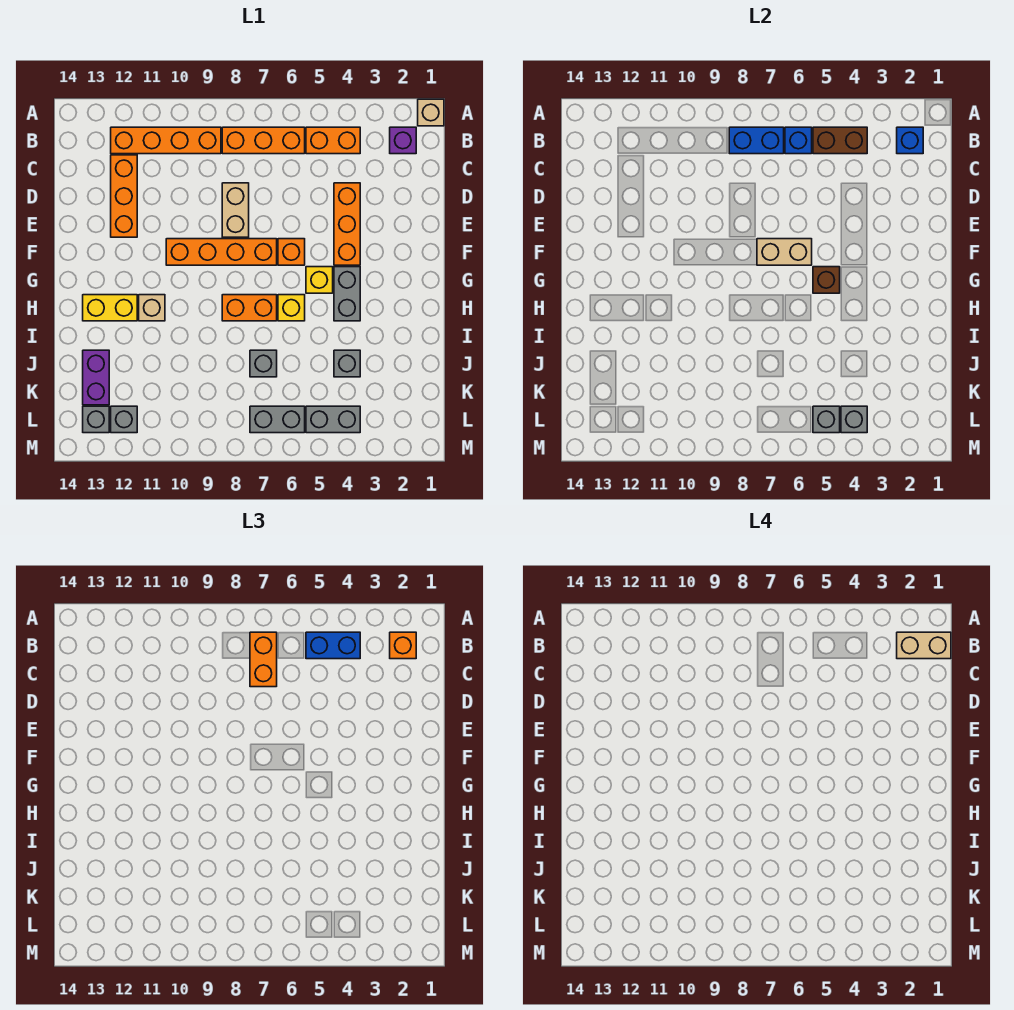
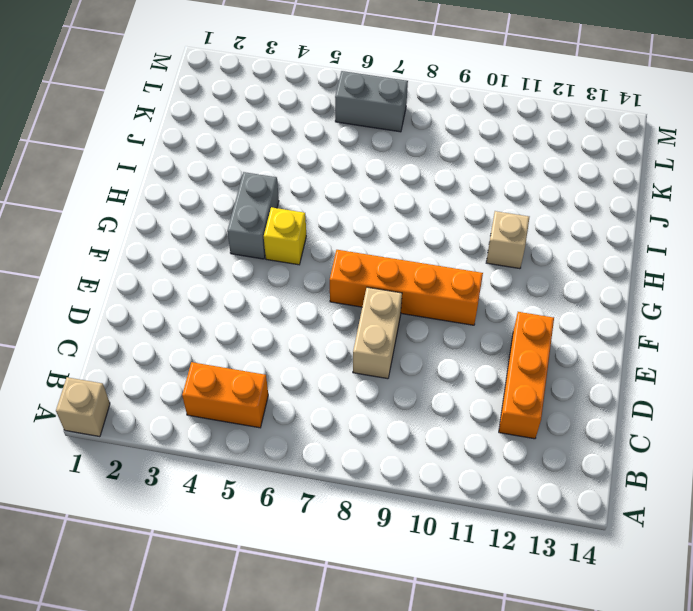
none -> purple brick B2 level 1
none -> orange brick B6:B8 level 1
none -> orange brick B9:B12 level 1
none -> orange brick D4:F4 level 1

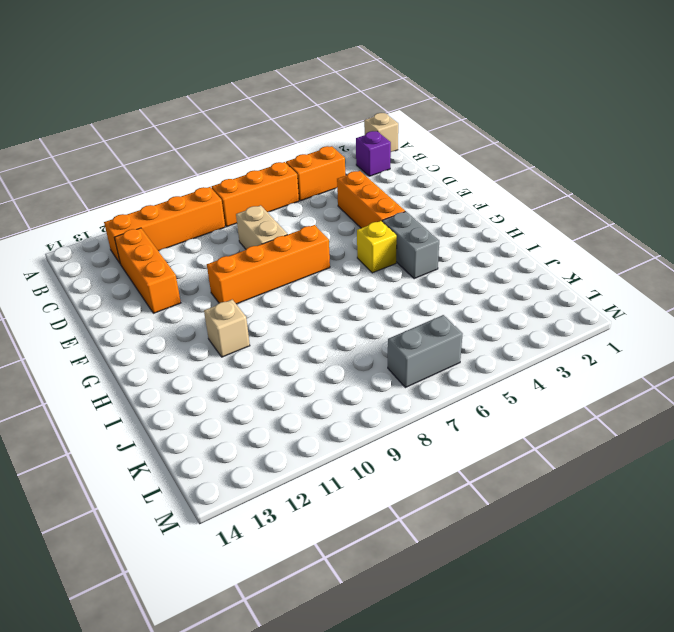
none -> orange brick F6 level 1
none -> yellow brick H6 level 1
none -> orange brick H7:H8 level 1
none -> yellow brick H12:H13 level 1

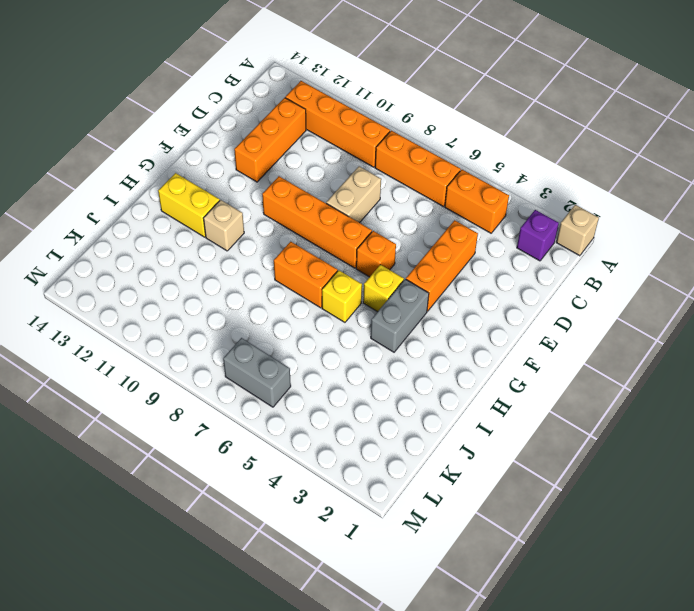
none -> grey brick J4 level 1
none -> grey brick J7 level 1
none -> purple brick J13:K13 level 1
none -> grey brick L4:L5 level 1

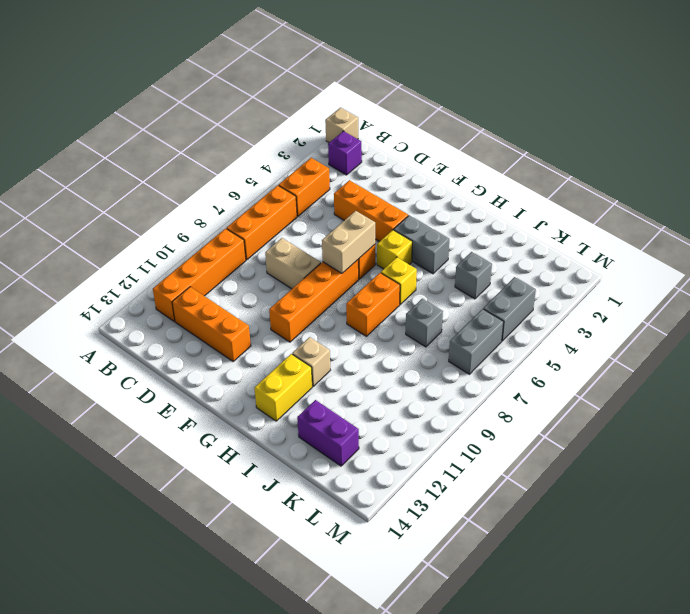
none -> grey brick L12 level 1
none -> grey brick L13 level 1
none -> blue brick B2 level 2
none -> brown brick B4:B5 level 2

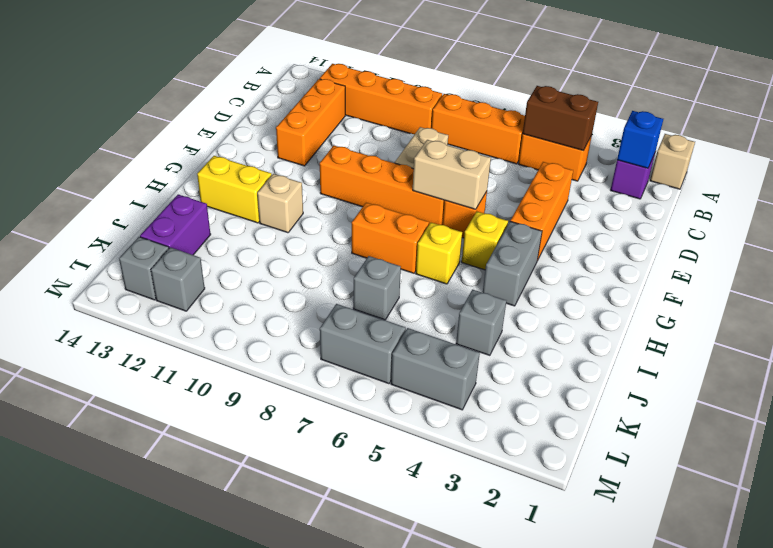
none -> blue brick B6 level 2
none -> blue brick B7:B8 level 2
none -> brown brick G5 level 2
none -> grey brick L4 level 2

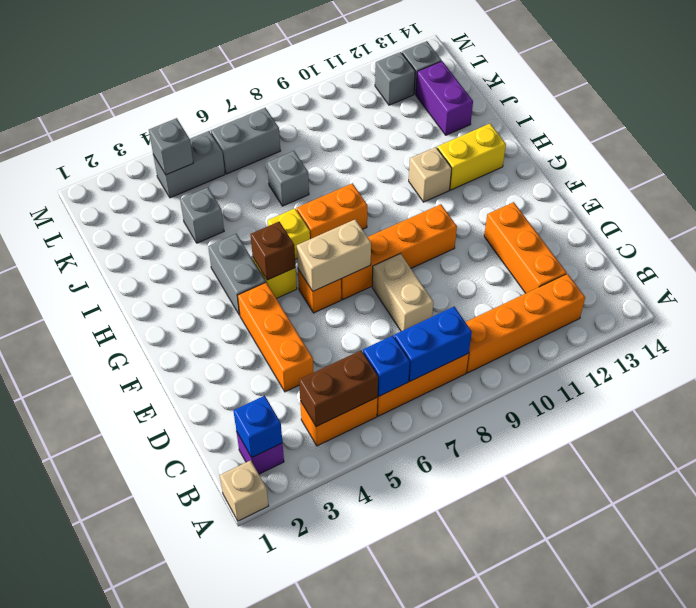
none -> grey brick L5 level 2
none -> orange brick B2 level 3
none -> blue brick B4:B5 level 3
none -> orange brick B7:C7 level 3

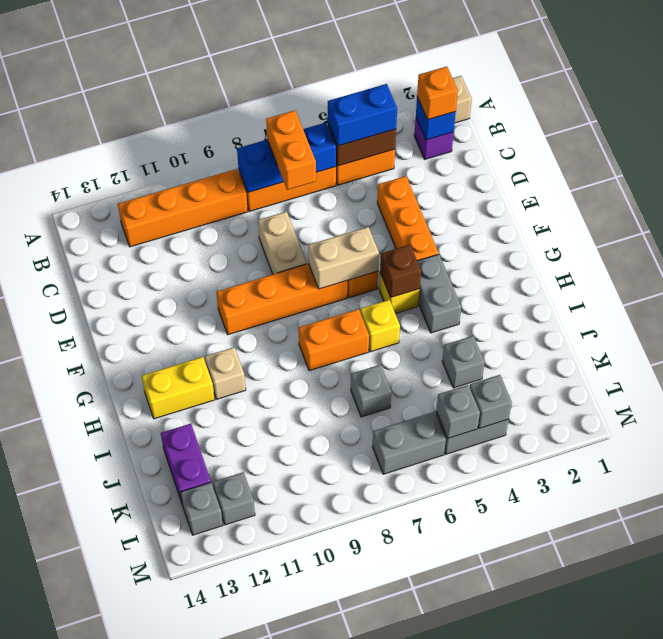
none -> orange brick C12:E12 level 1
none -> tan brick B1:B2 level 4

